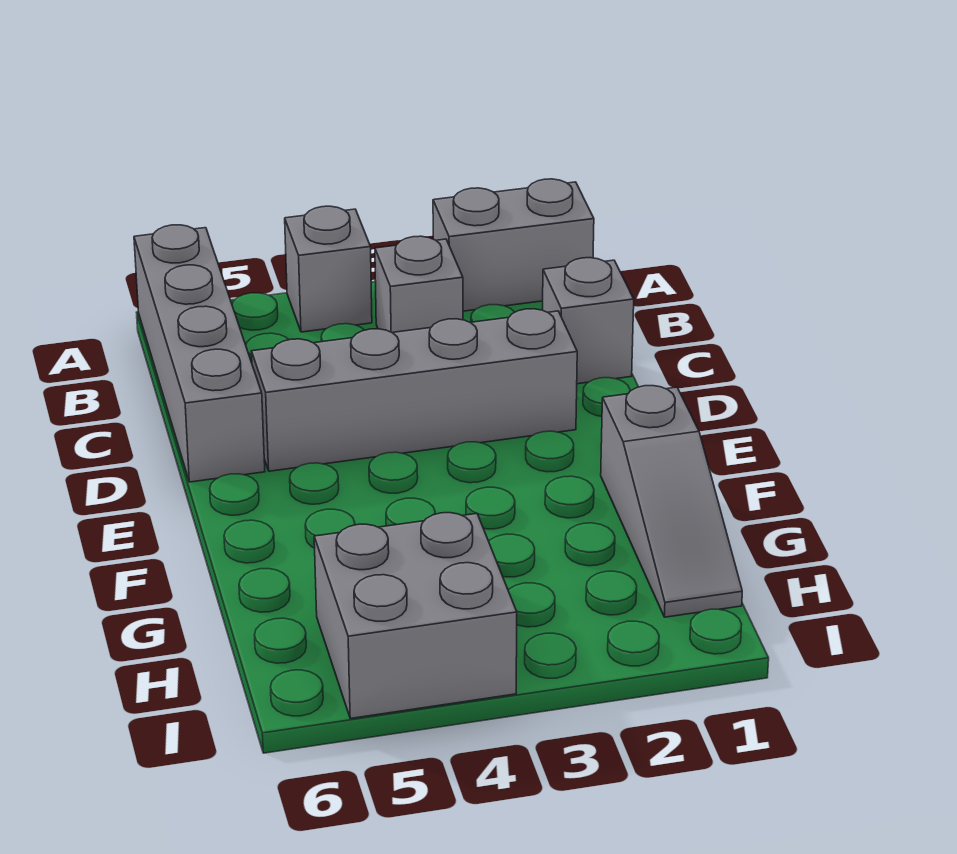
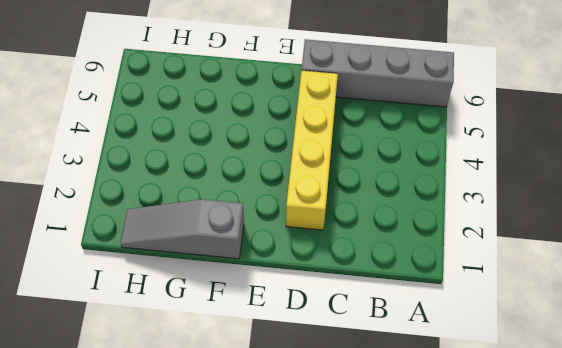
yellow brick D2:D5 level 1 -> grey brick D2:D5 level 1
none -> grey brick A1:A2 level 1
none -> grey brick A4 level 1

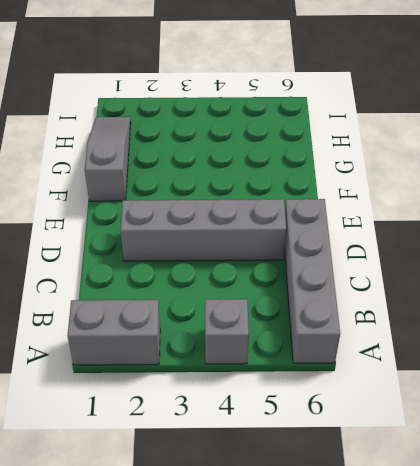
none -> grey brick B3 level 1
none -> grey brick C1 level 1

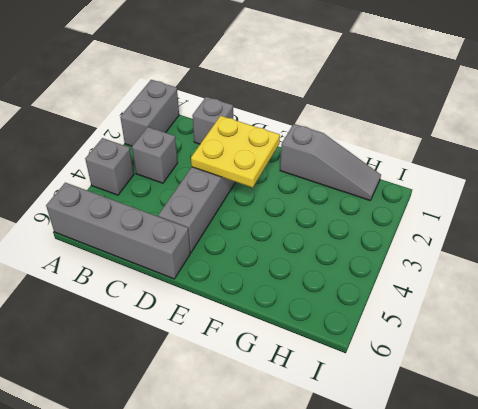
yellow plate D2:E3 level 2 -> none
none -> grey brick H4:I5 level 1

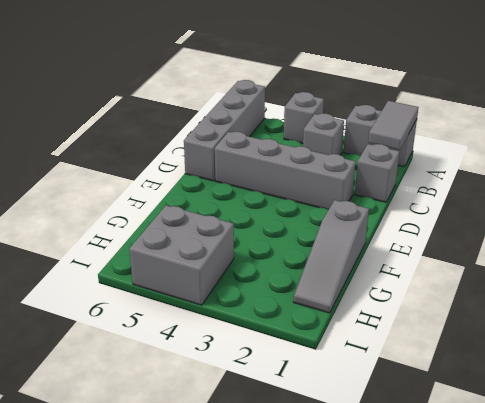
grey tile A1:B1 level 2 -> none

